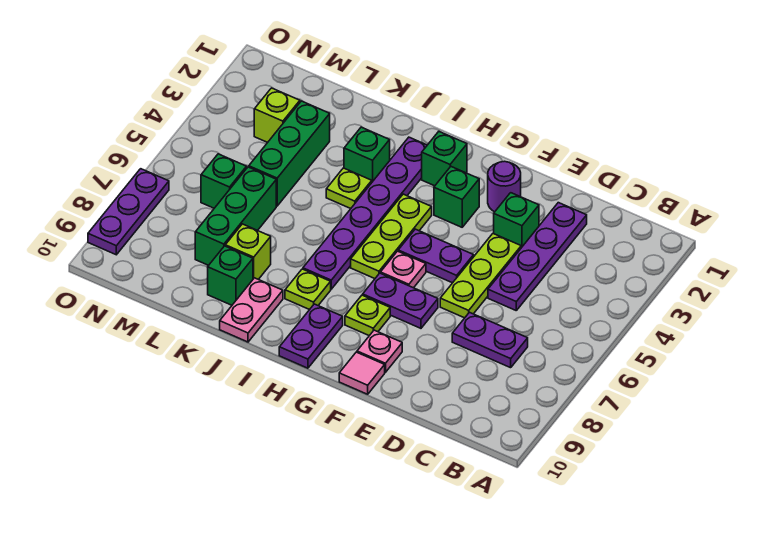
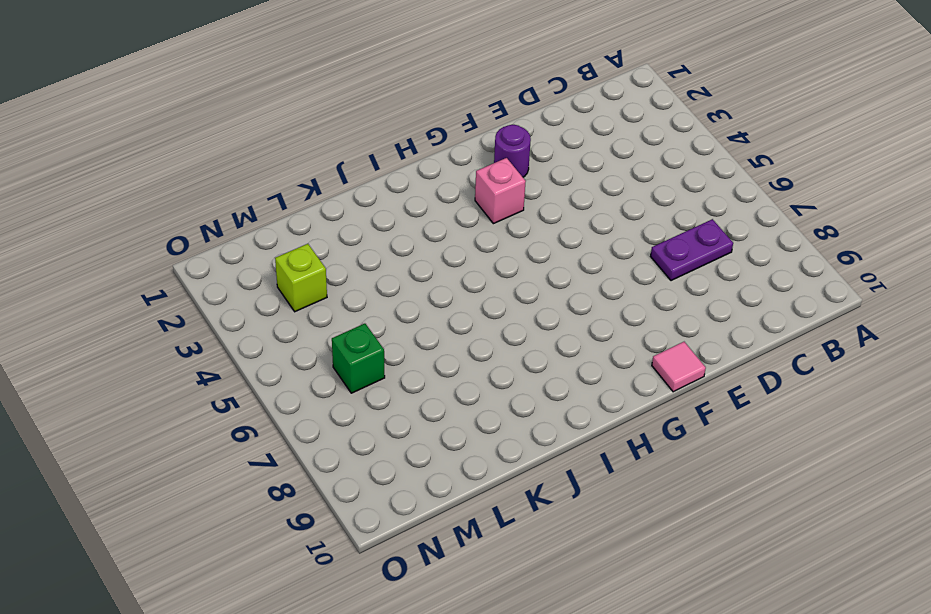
pink brick G3 level 1 -> green brick G3 level 1
none -> purple plate D2:D5 level 1
none -> green brick E3 level 1
none -> lime plate E4:E6 level 1

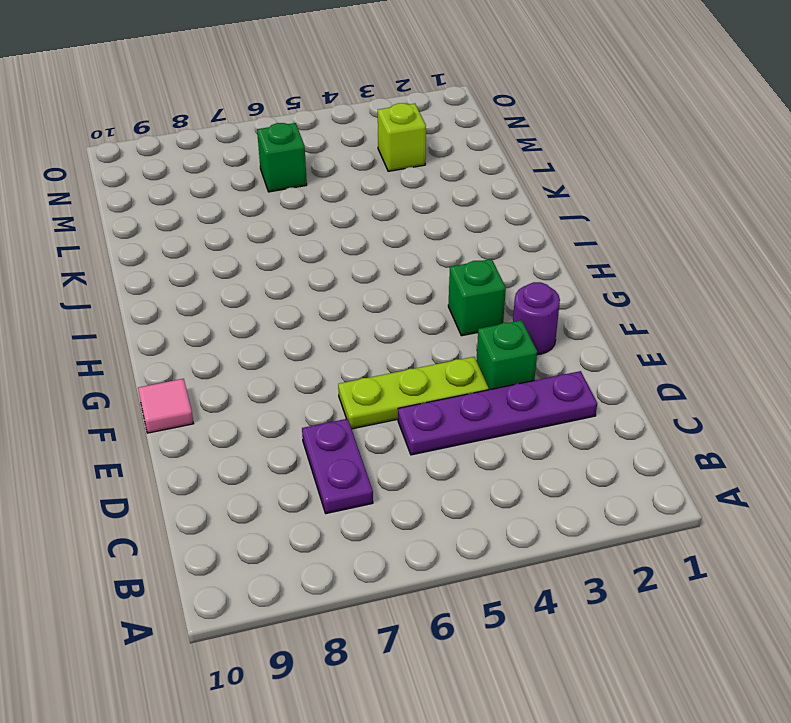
none -> purple plate F5:G5 level 1
none -> purple plate F7:G7 level 1
none -> pink plate F9 level 1

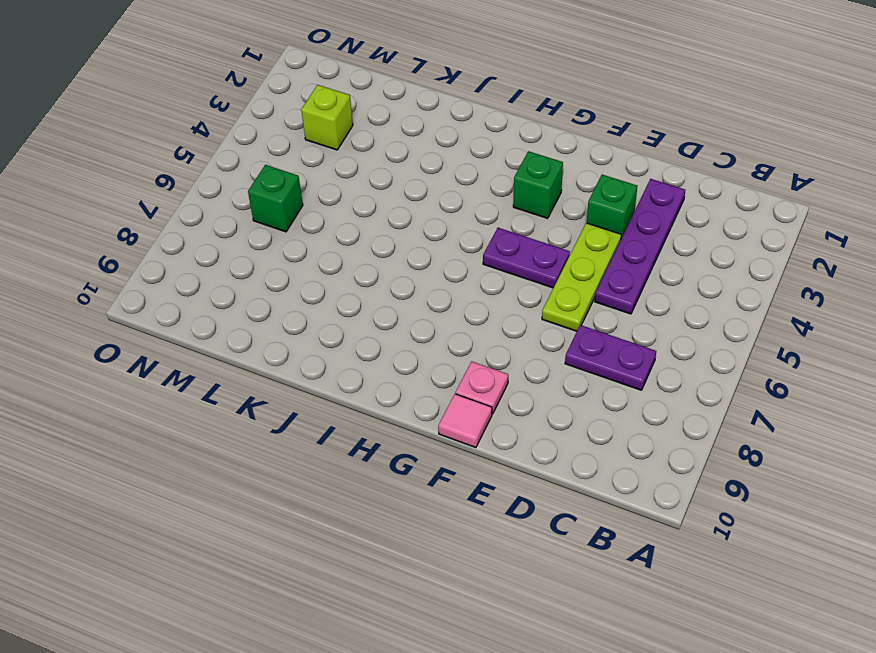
none -> purple round brick F2 level 1
none -> purple plate F7:G7 level 1
none -> pink plate G6 level 1

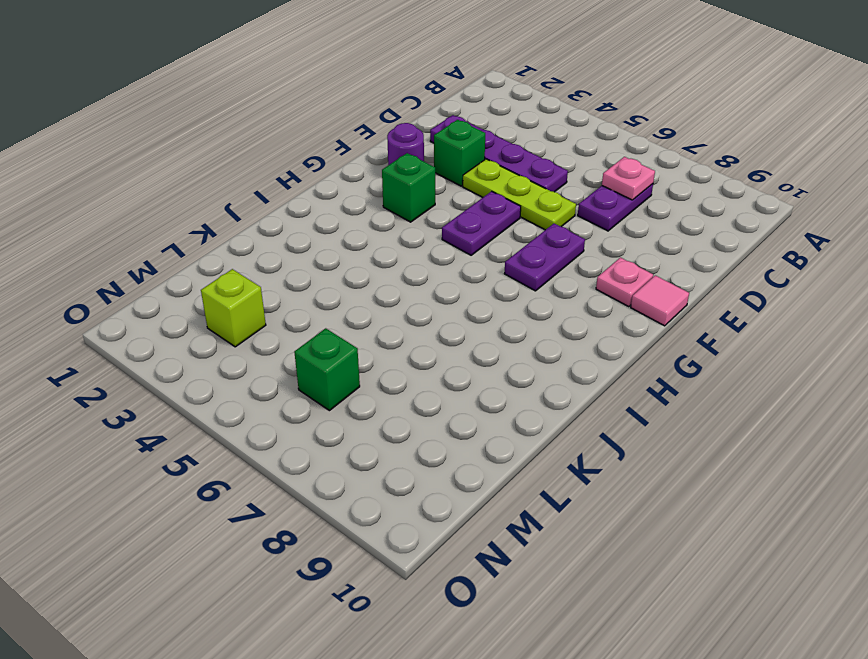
pink plate C7 level 2 -> pink plate G6 level 1
none -> lime plate G8 level 1
none -> green brick H2 level 1
none -> lime plate H4:H6 level 1

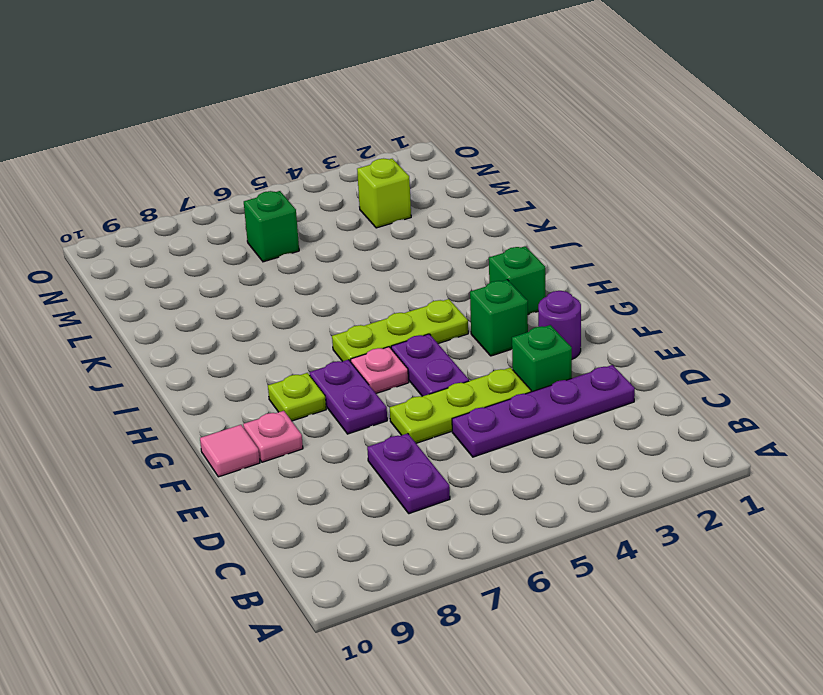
none -> purple plate H9:H10 level 1
none -> purple plate I2:I7 level 1
none -> lime plate I8 level 1

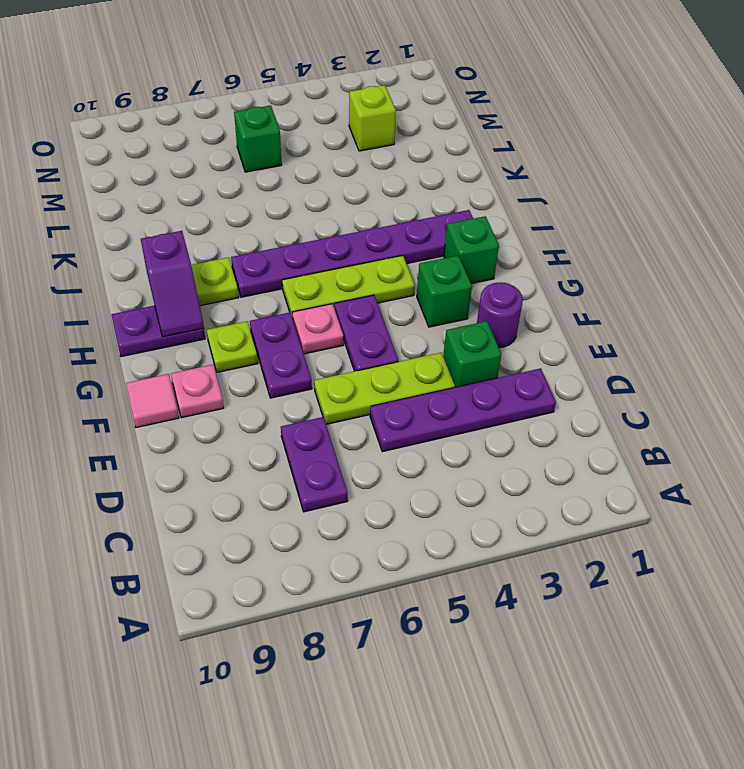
purple slope H9:I9 level 2 top I -> none
none -> green brick J3 level 1
none -> lime plate J4 level 1
none -> pink plate J9:J10 level 1

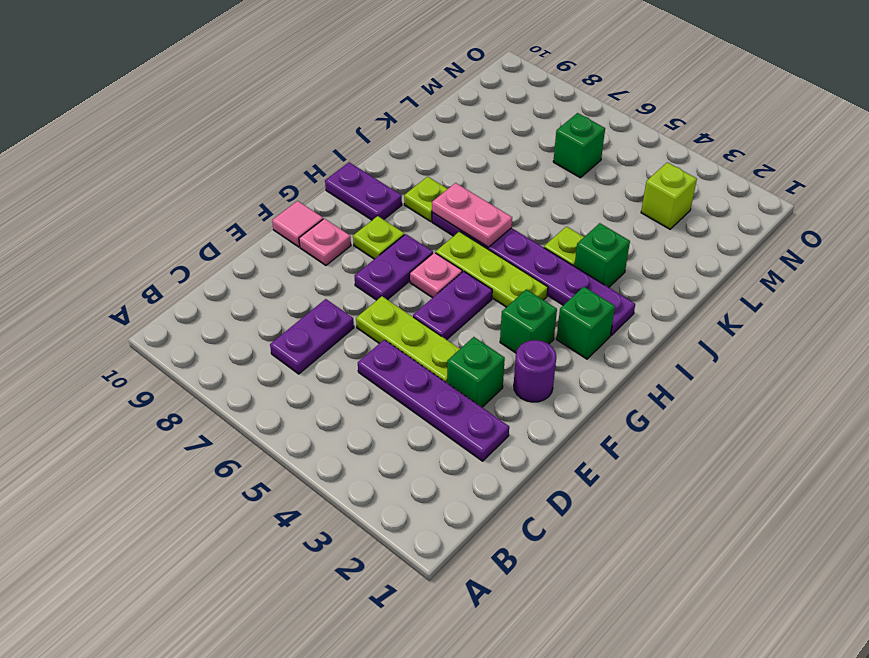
pink plate I6:I7 level 2 -> pink plate J9:J10 level 1
none -> lime brick K8 level 1
none -> green brick K9 level 1
none -> green brick L3:L5 level 1

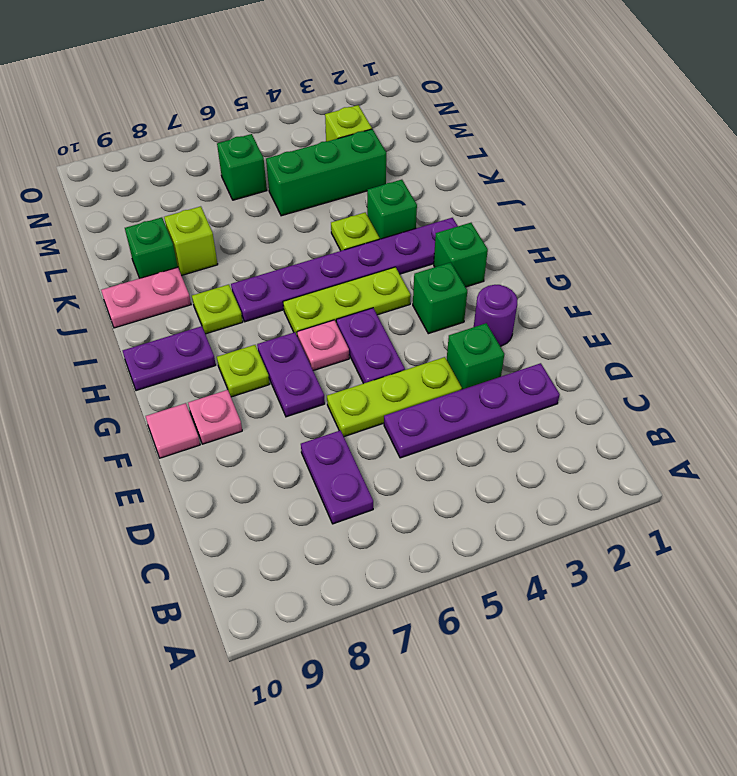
none -> green brick L6:L8 level 1
none -> purple plate O7:O9 level 1

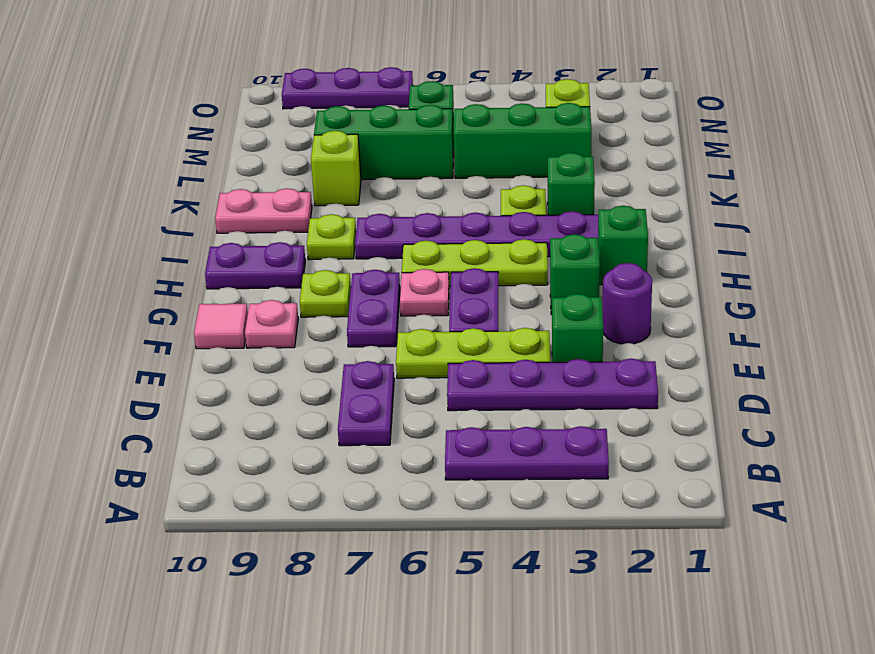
purple plate B3:B5 level 1 -> none
none -> green brick K9 level 1

